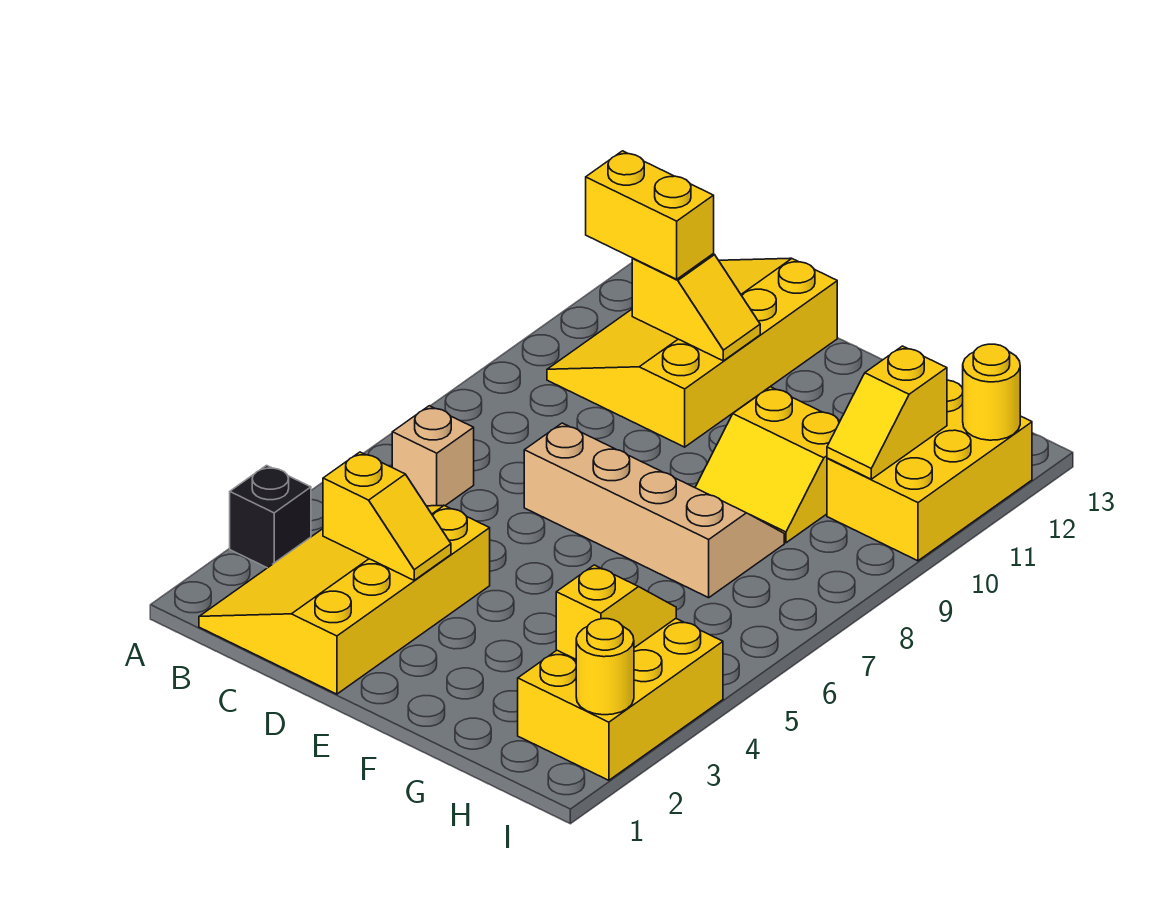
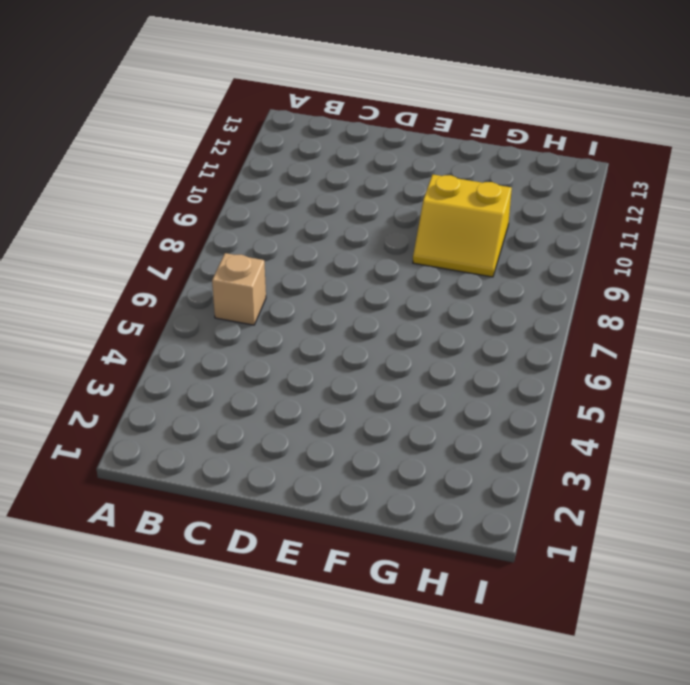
none -> black brick A3 level 1
none -> yellow slope B1:D4 level 1 top D
none -> yellow slope B10:D13 level 1 top D

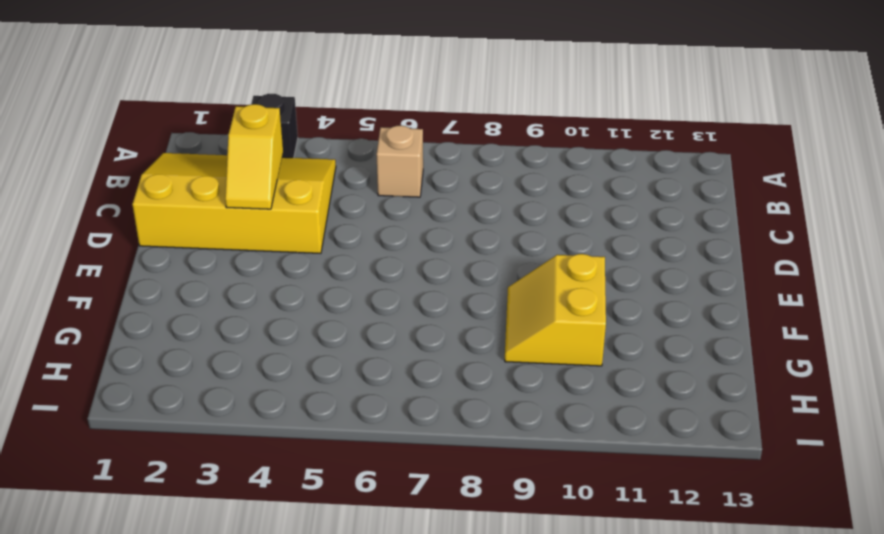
none -> yellow slope B10:D13 level 1 top D
none -> tan slope D7:G8 level 1 top 7
none -> yellow brick H2:I4 level 1

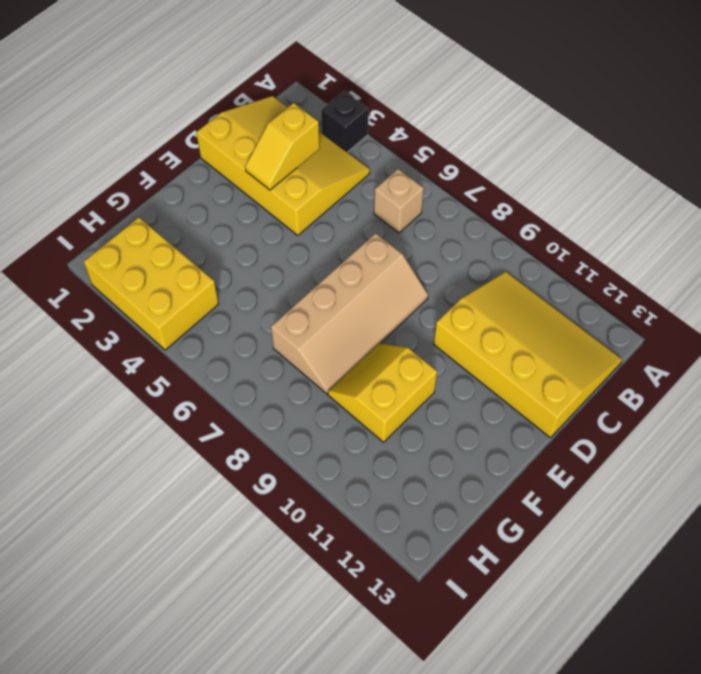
none -> yellow brick H10:I12 level 1
none -> yellow slope C11:D11 level 2 top C
none -> yellow slope H3:H4 level 2 top 3

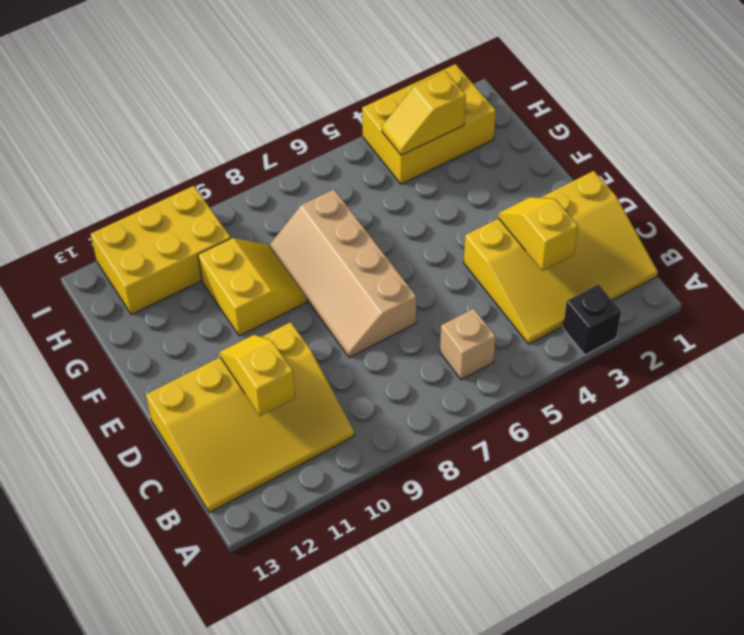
none -> yellow slope H10:H11 level 2 top 11
none -> yellow round brick I2 level 2
none -> yellow round brick I12 level 2

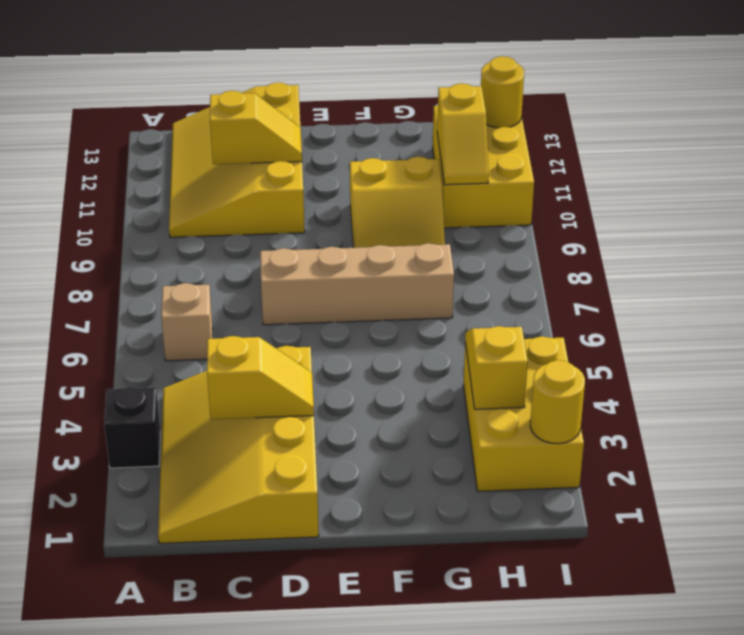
none -> yellow brick B11:C11 level 3

